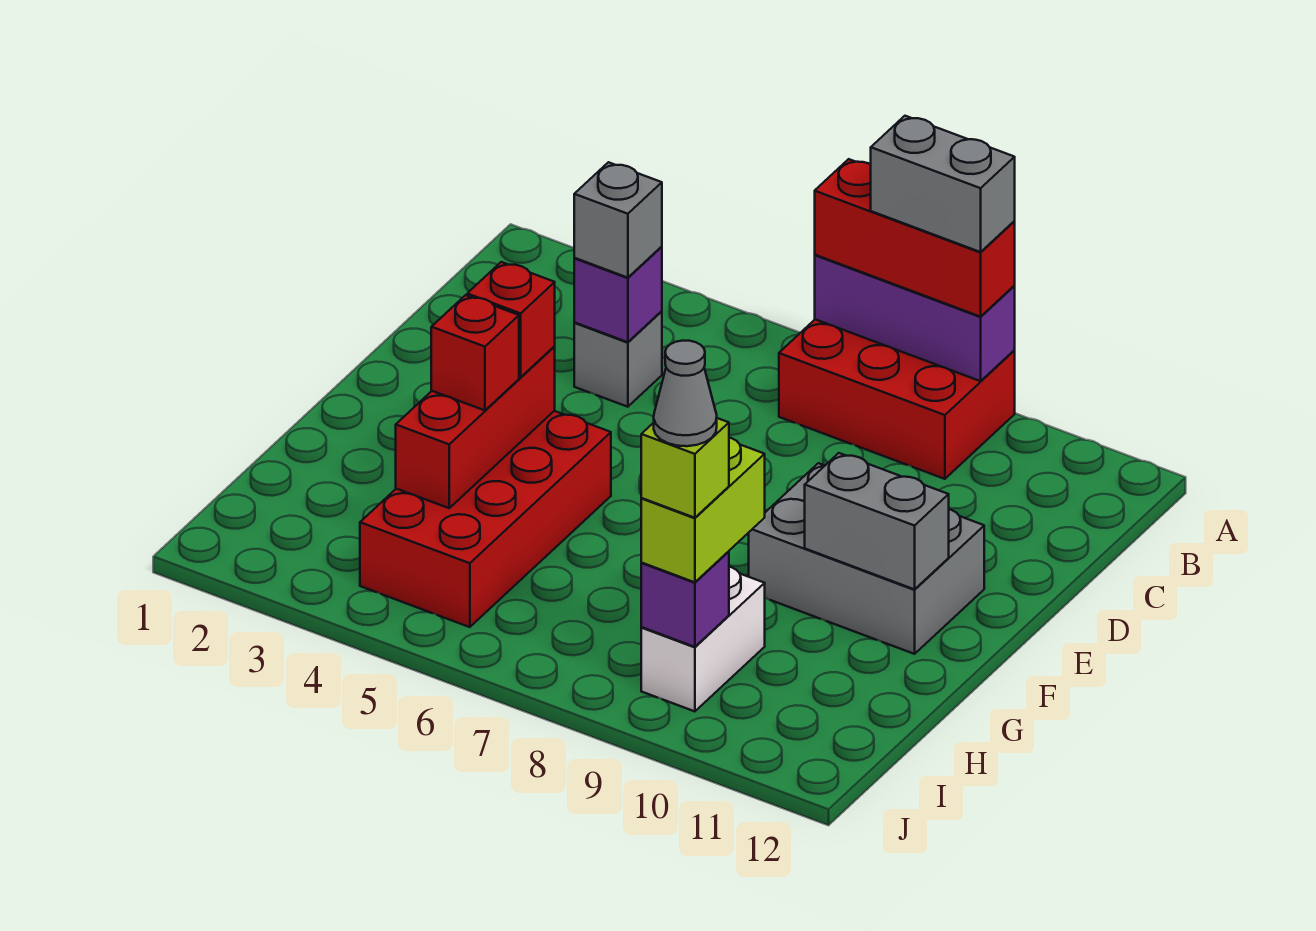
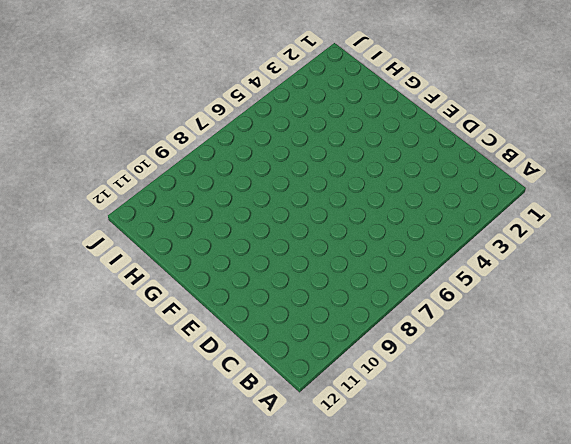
none -> red brick A7:B9 level 1
none -> grey brick C4 level 1
none -> grey brick E9:F11 level 1

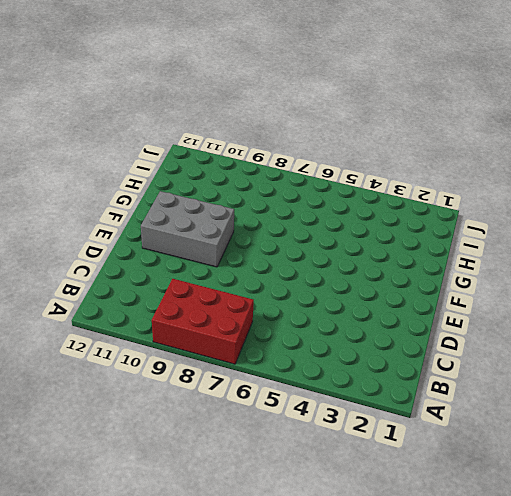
none -> grey brick C4 level 1
none -> red brick F4:I5 level 1
none -> white brick H9:I9 level 1

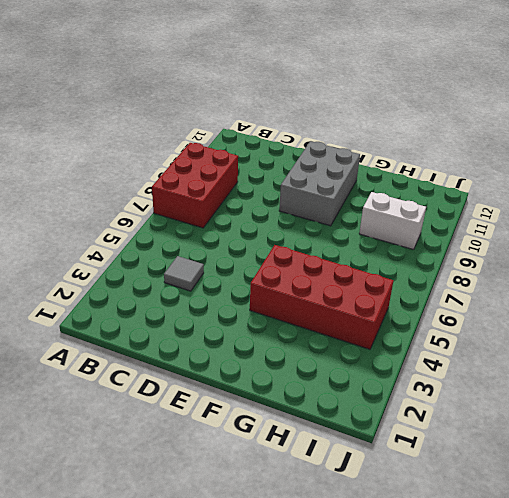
grey tile C4 level 1 -> grey brick C4 level 1
none -> purple brick A7:A9 level 2
none -> purple brick C4 level 2
none -> red brick F4:H4 level 2

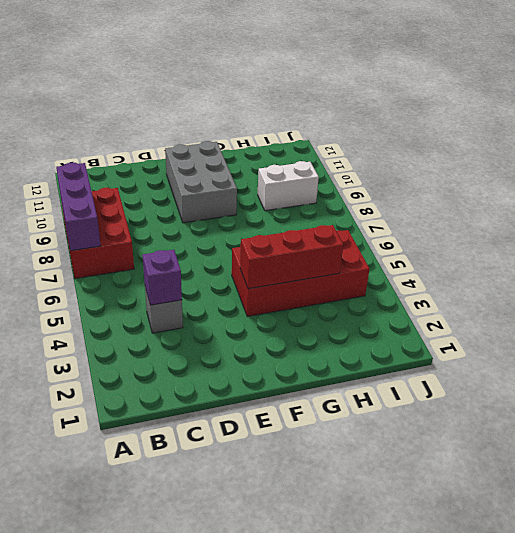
none -> grey brick F10:F11 level 2
none -> purple brick I9 level 2
none -> red brick A7:A9 level 3

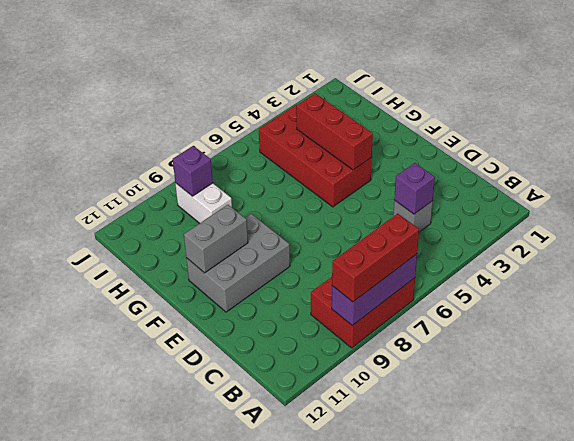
none -> grey brick C4 level 3
none -> red brick F4 level 3
none -> red brick G4 level 3

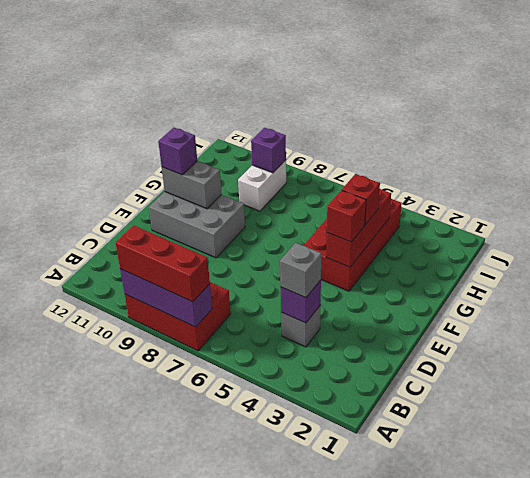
purple brick F11 level 3 -> none
none -> lime brick H9:I9 level 3
none -> grey brick A8:A9 level 4
none -> lime brick I9 level 4

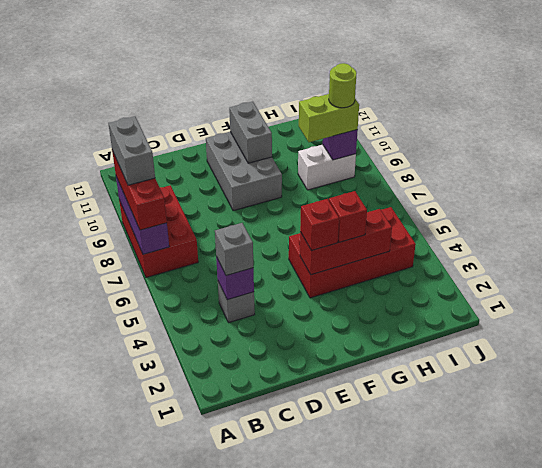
lime round brick I9 level 4 -> lime brick I9 level 4
none -> grey cone I9 level 5

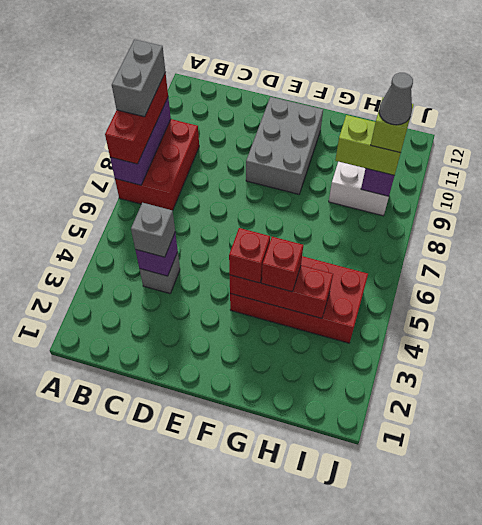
none -> grey brick F10:F11 level 2

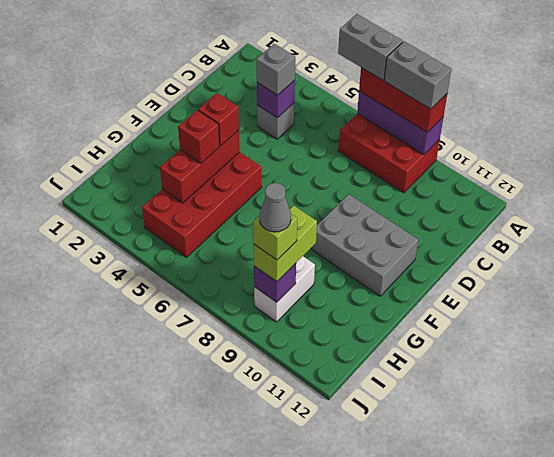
grey brick A6:A7 level 4 -> grey brick F10:F11 level 2

